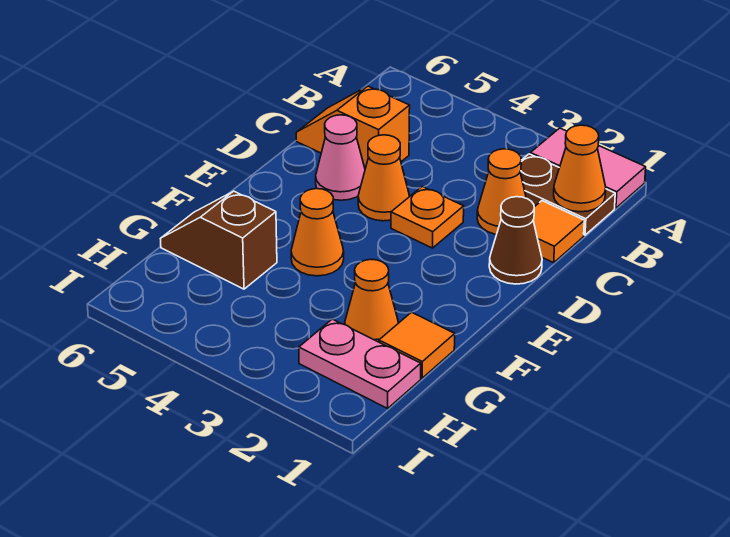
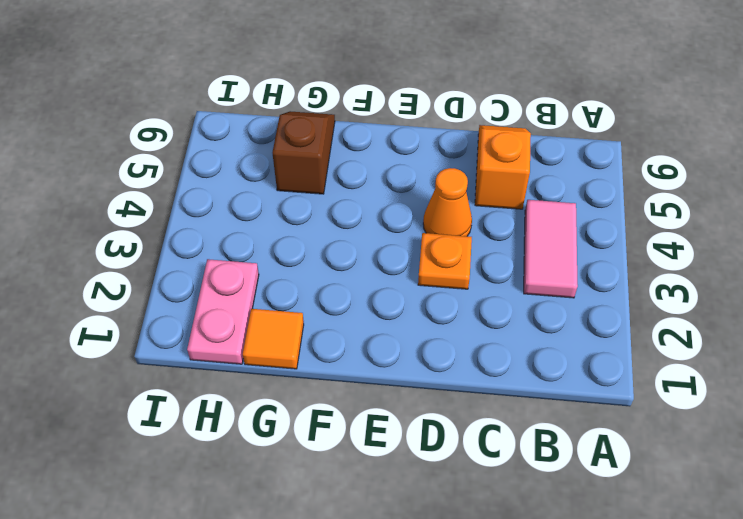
pink tile B3:B4 level 1 -> pink tile A1:A2 level 1
none -> brown plate B1:B2 level 1
none -> orange tile C1 level 1
none -> orange cone C2 level 1

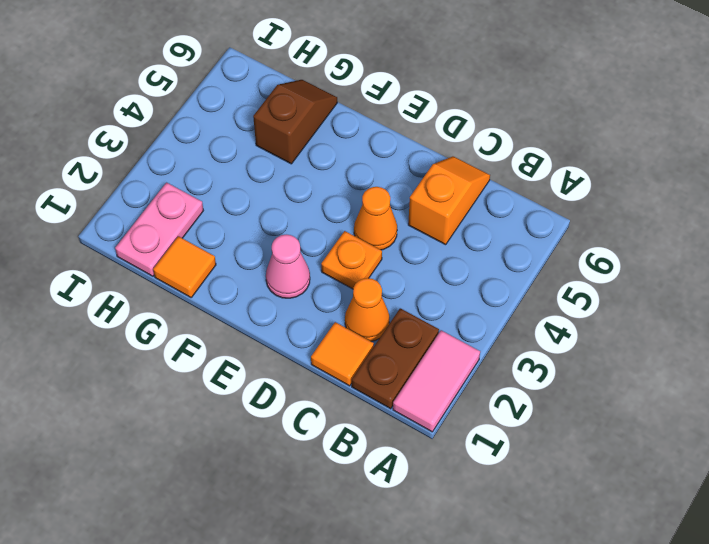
pink cone E2 level 1 -> pink cone D5 level 1
none -> brown cone D1 level 1
none -> orange cone F4 level 1
none -> orange cone G2 level 1

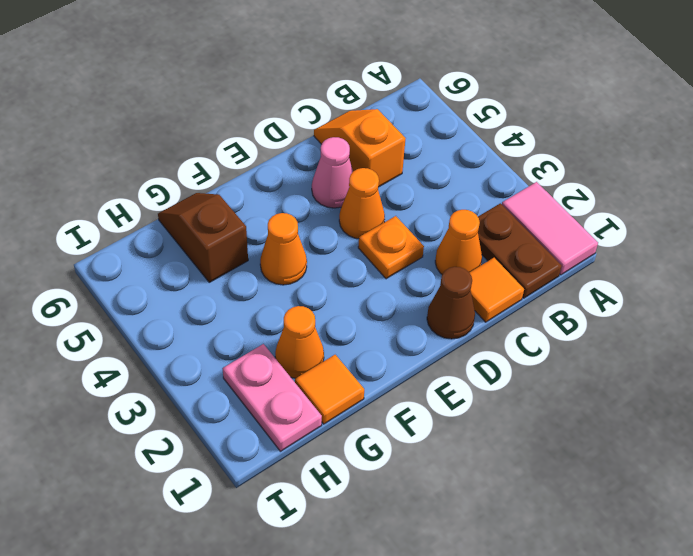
none -> orange cone B1 level 2

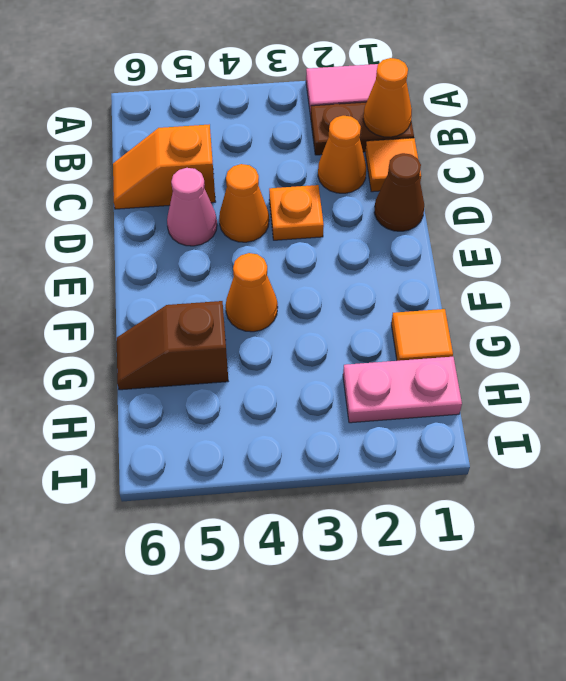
none -> orange cone G2 level 1

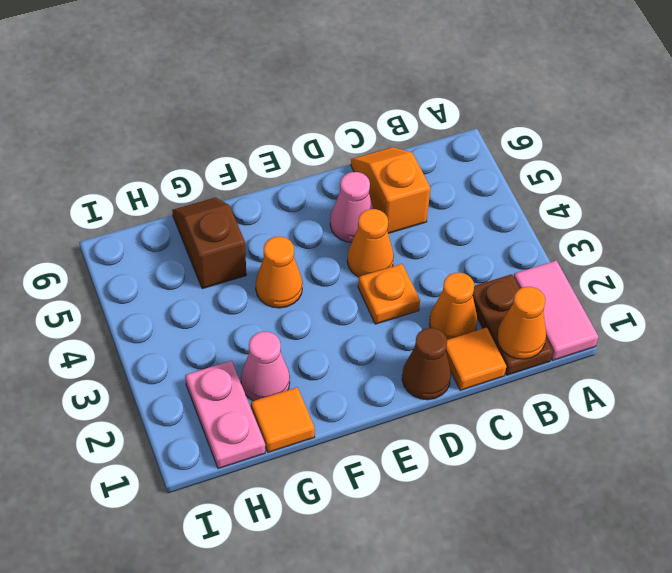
pink cone G2 level 1 -> orange cone G2 level 1

